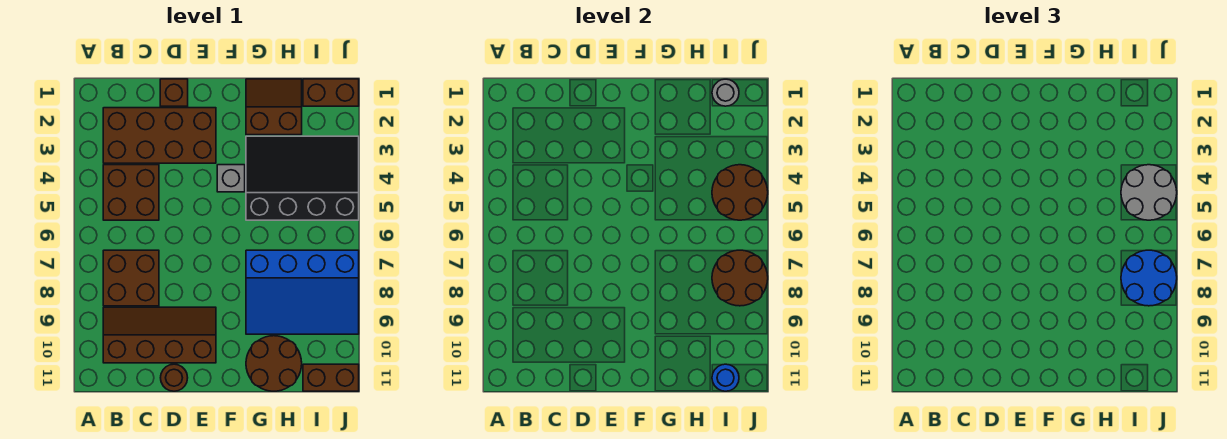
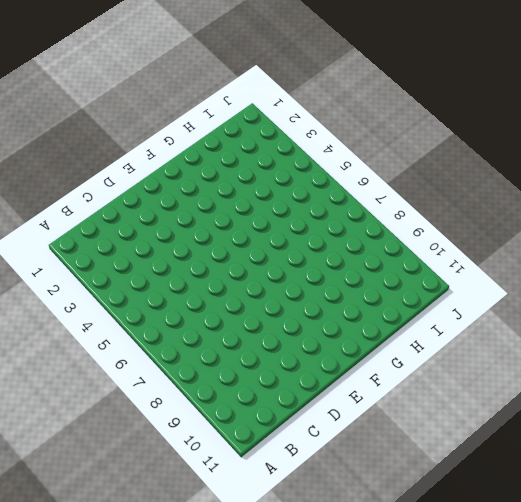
none -> brown brick B2:E3 level 1
none -> brown brick B4:C5 level 1
none -> brown brick B7:C8 level 1

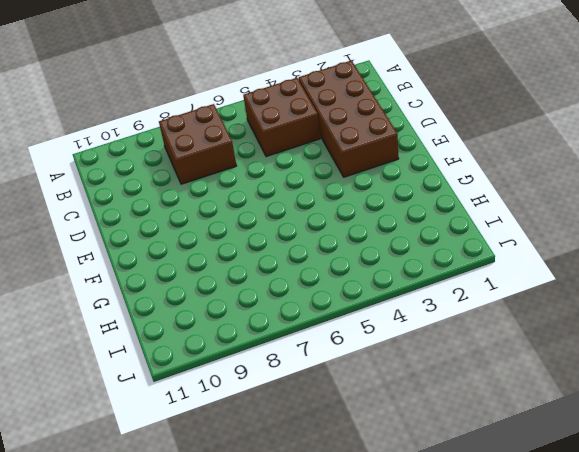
none -> brown slope B9:E10 level 1 top 10
none -> brown brick D1 level 1
none -> brown round brick D11 level 1

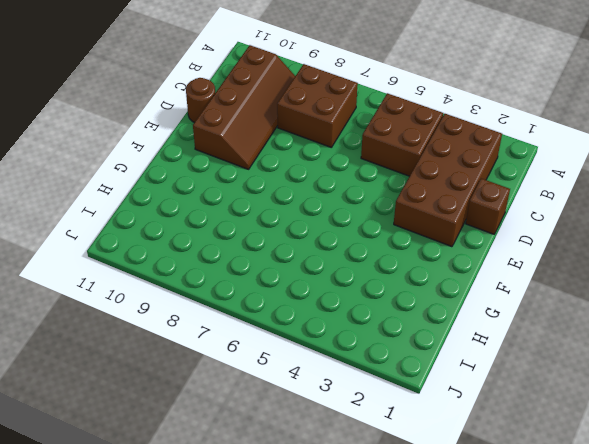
none -> grey brick F4 level 1
none -> brown slope G1:H2 level 1 top 2
none -> black slope G3:J5 level 1 top 5

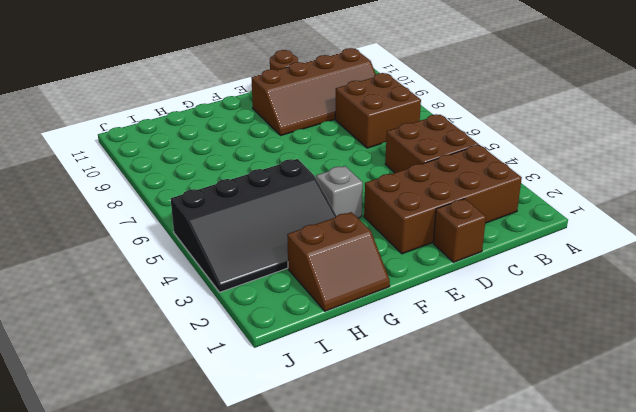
none -> blue slope G7:J9 level 1 top 7
none -> brown round brick G10:H11 level 1
none -> brown brick I1:J1 level 1

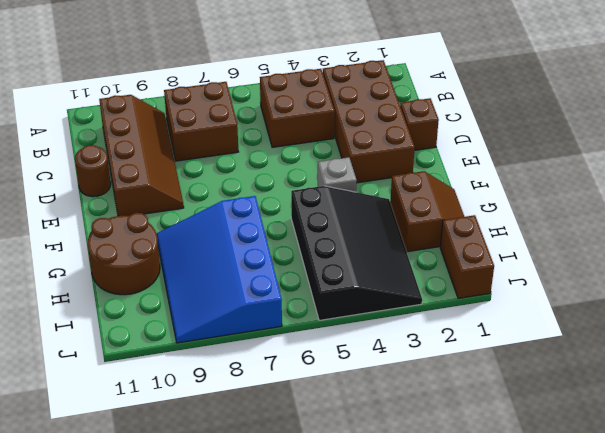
none -> brown brick I11:J11 level 1
none -> grey round brick I1 level 2
none -> brown round brick I4:J5 level 2

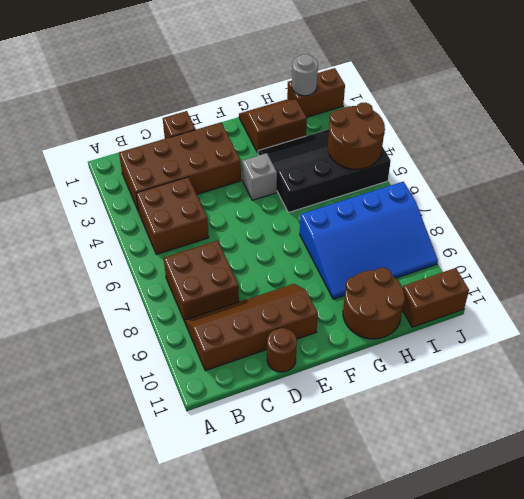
none -> brown round brick I7:J8 level 2
none -> blue round brick I11 level 2
none -> grey round brick I4:J5 level 3

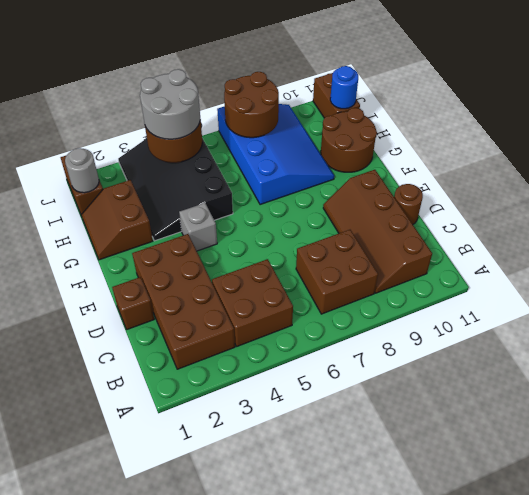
none -> blue round brick I7:J8 level 3

